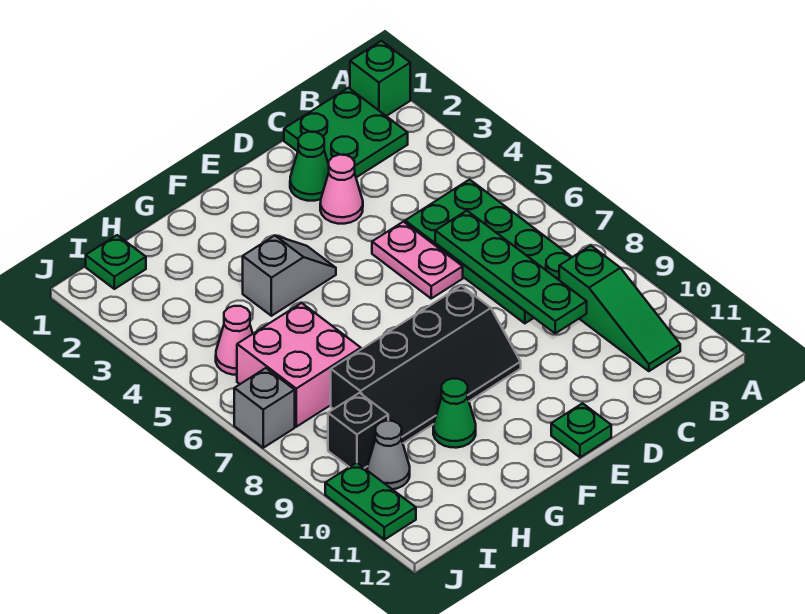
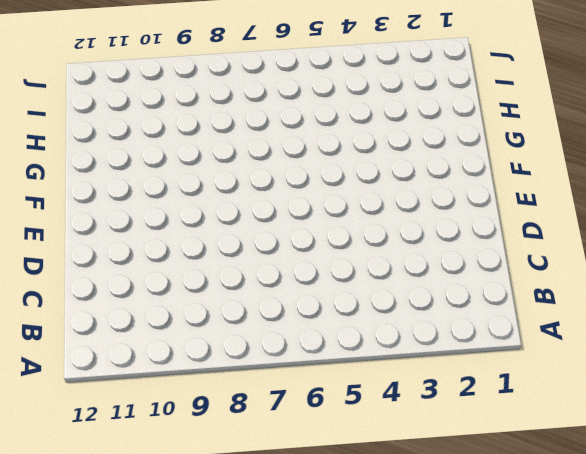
none -> green brick A1 level 1
none -> green plate B1:C2 level 1
none -> green plate B5:C8 level 1

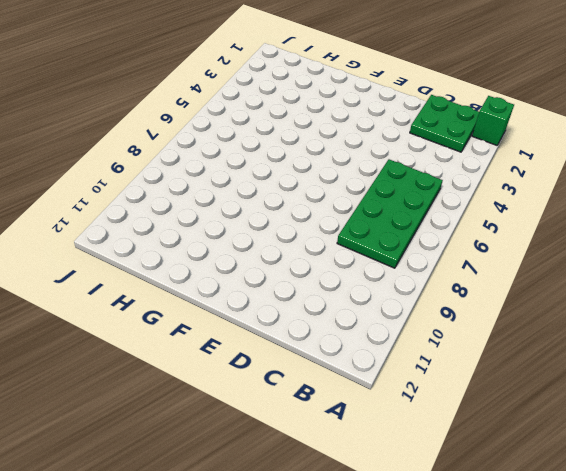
none -> green slope B9:B11 level 1 top 9
none -> green cone D2 level 1
none -> pink cone D3 level 1

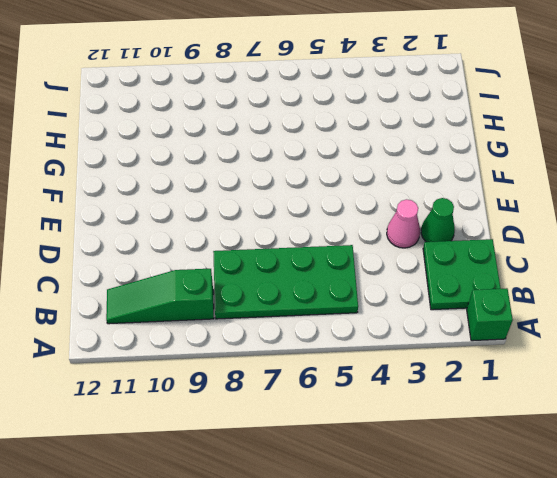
none -> pink plate D5:D6 level 1
none -> black slope E8:H9 level 1 top 8
none -> green plate E12 level 1

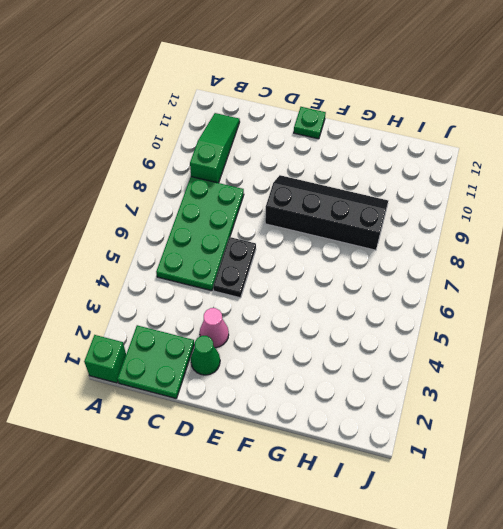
black plate D5:D6 level 1 -> pink plate D5:D6 level 1
none -> grey slope F4:G4 level 1 top G
none -> green cone G10 level 1
none -> pink brick H6:I7 level 1

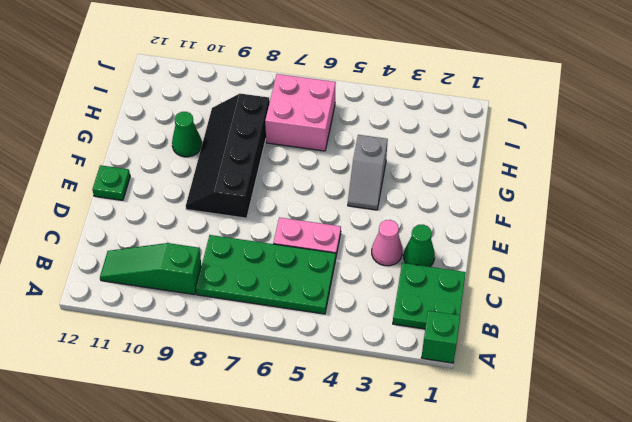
none -> green plate I1 level 1
none -> pink cone I5 level 1
none -> black brick I9 level 1

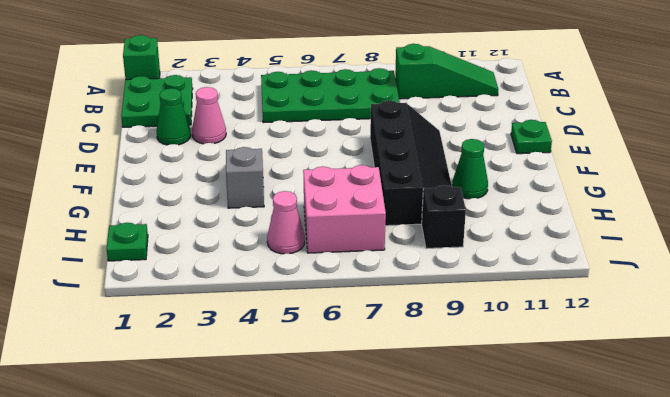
none -> pink plate D5:D6 level 1
none -> grey cone I10 level 1
none -> grey brick J7 level 1

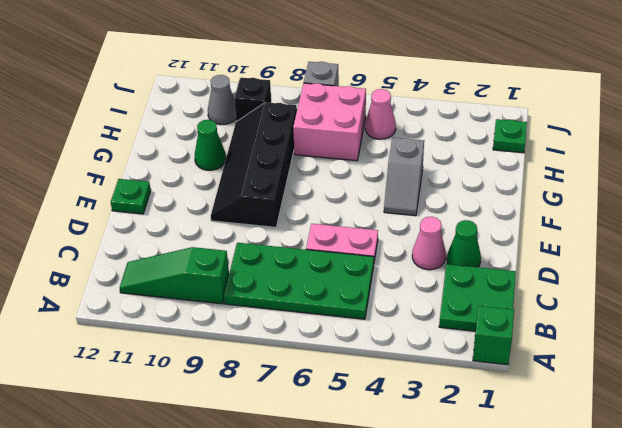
none -> green plate J10:J11 level 1
none -> green plate C6:C9 level 2

